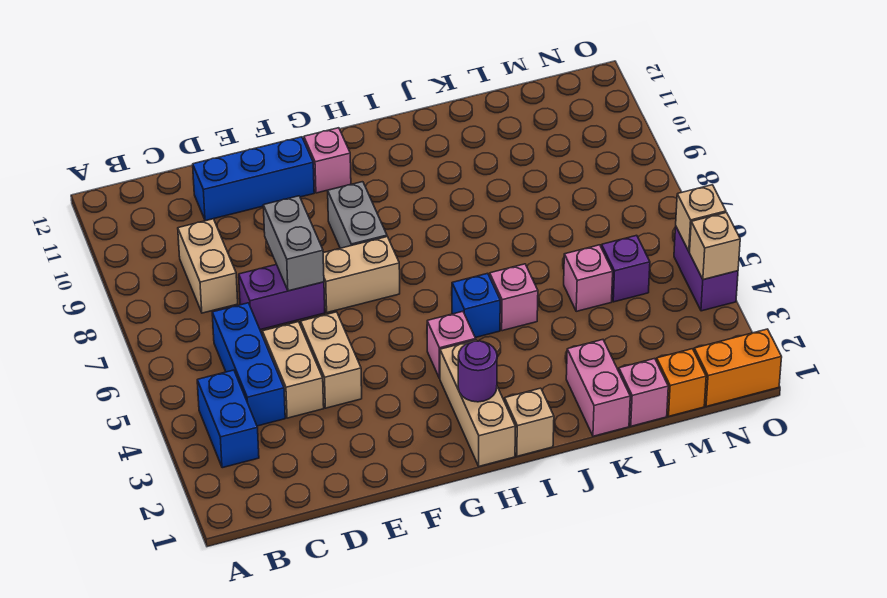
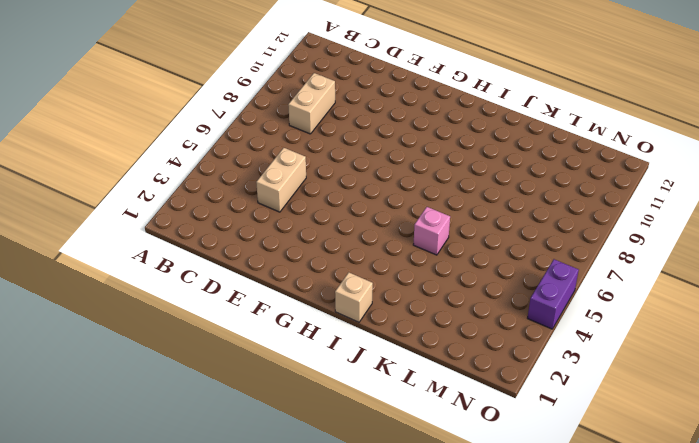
none -> blue brick B3:B4 level 1
none -> blue brick C4:C6 level 1
none -> purple brick D7:E7 level 1

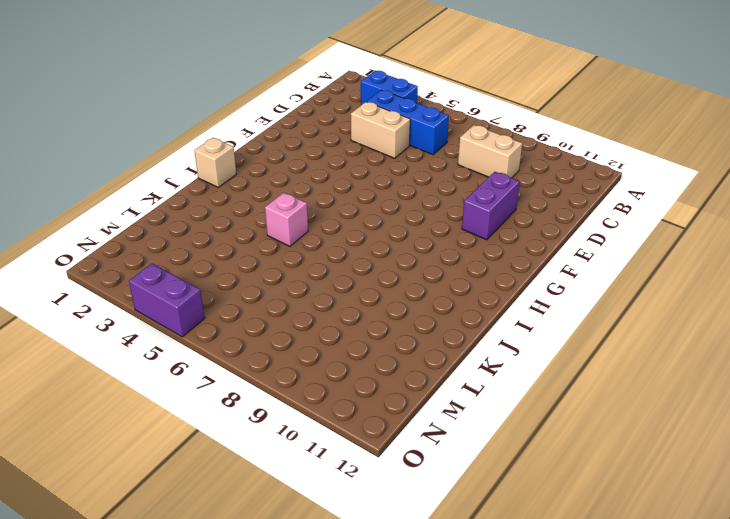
purple brick E10:F10 level 1 -> purple brick D7:E7 level 1
none -> blue brick D11:F11 level 1
none -> tan brick E4:E5 level 1
none -> tan brick F7:G7 level 1

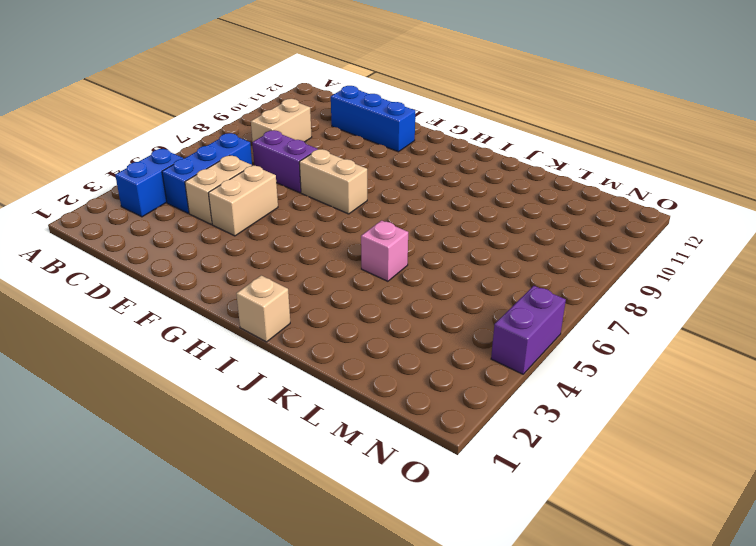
none -> grey brick G8:G9 level 1
none -> pink brick G11 level 1
none -> tan brick H1:H3 level 1

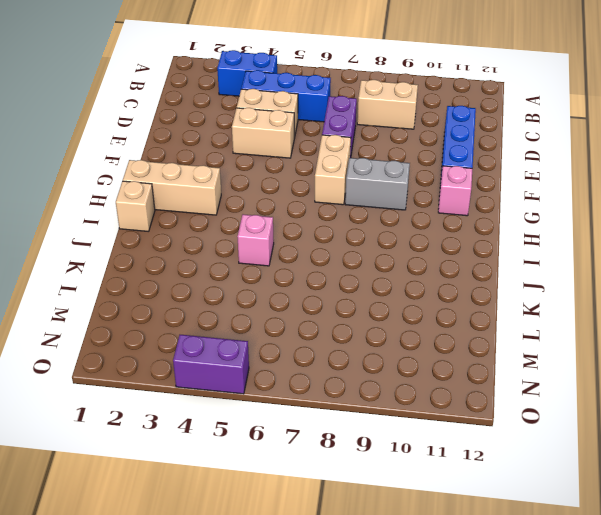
none -> pink brick H4 level 1
none -> blue brick I5 level 1
none -> pink brick K1:K2 level 1

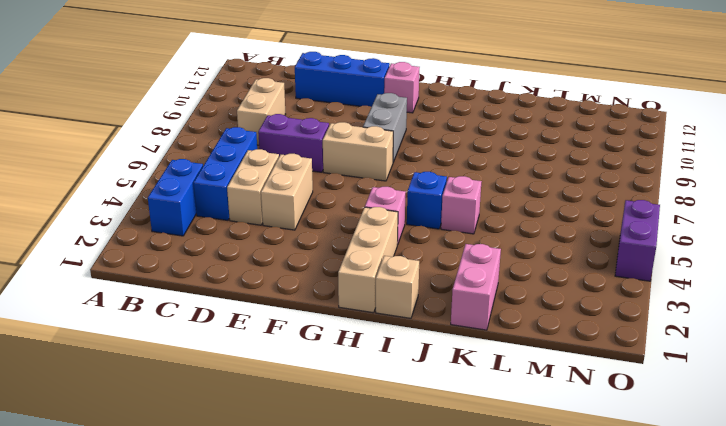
none -> pink brick L1 level 1
none -> pink brick L5 level 1
none -> orange brick M1 level 1

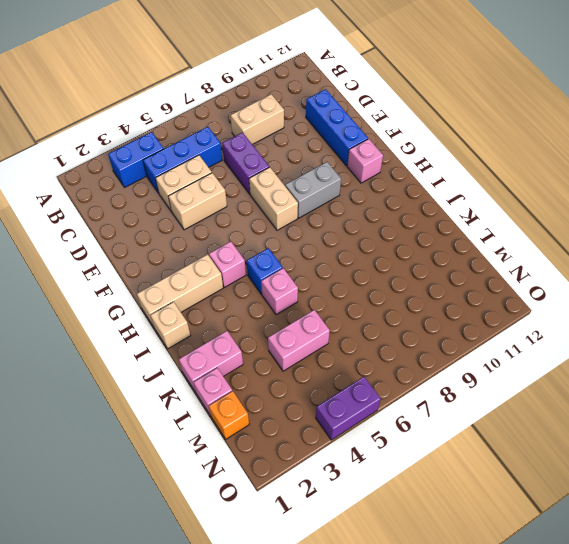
pink brick L4:L5 level 1 -> pink brick L5 level 1
none -> purple brick M5 level 1
none -> orange brick N1:O1 level 1
none -> grey brick E7:E8 level 2

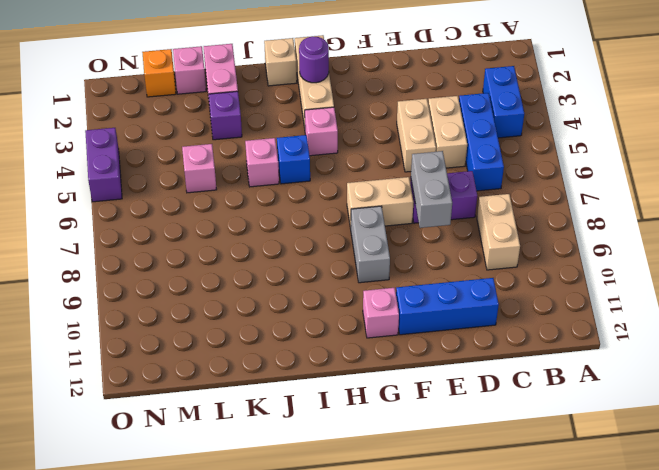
purple brick K3 level 1 -> purple brick M5 level 1
none -> orange brick N1:O1 level 1
none -> tan brick O4 level 2
none -> tan brick O5 level 2

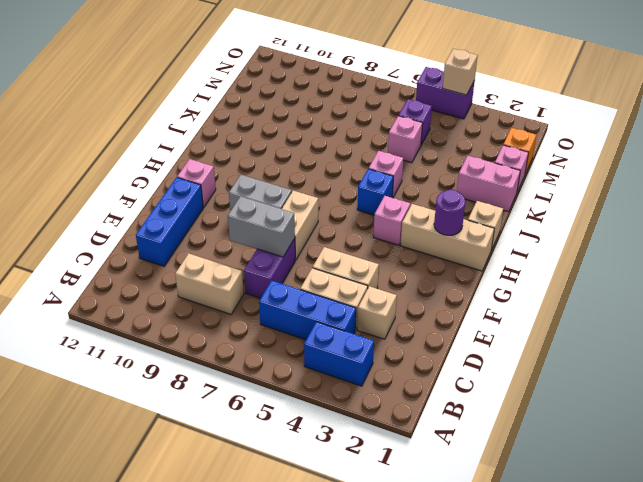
tan brick D3 level 1 -> tan brick O5 level 2
none -> orange brick N1:O1 level 1

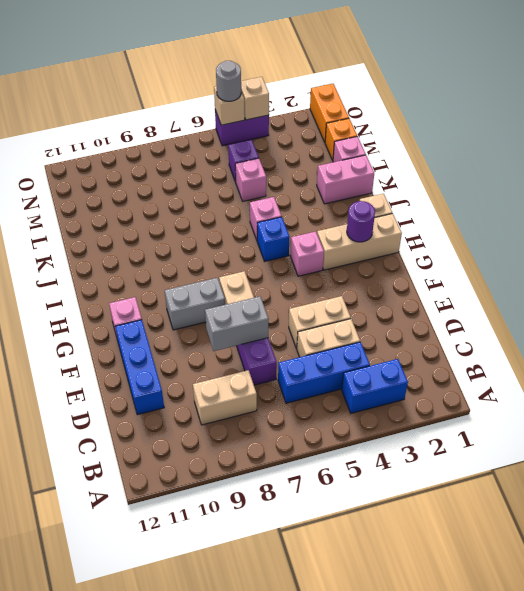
grey round brick O5 level 3 -> none

